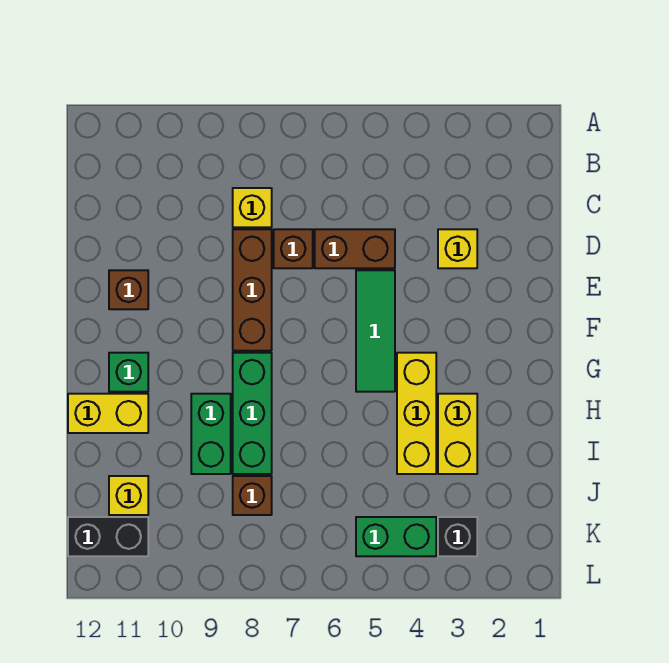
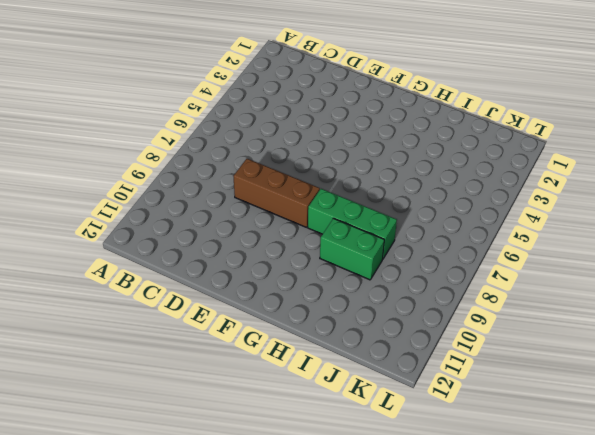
none -> yellow brick C8 level 1
none -> yellow brick D3 level 1
none -> brown brick D5:D6 level 1

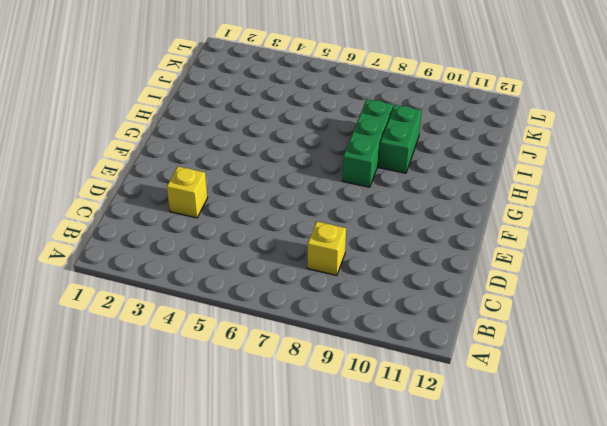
none -> brown brick D5:D6 level 1
none -> brown brick D7 level 1
none -> brown brick D8:F8 level 1

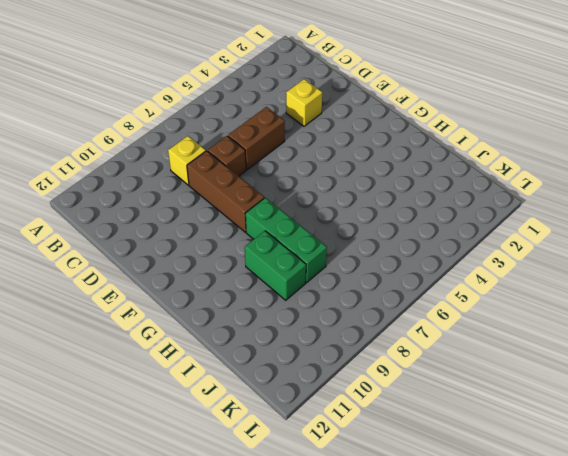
none -> green tile E5:G5 level 1
none -> brown brick E11 level 1
none -> yellow brick G4:I4 level 1

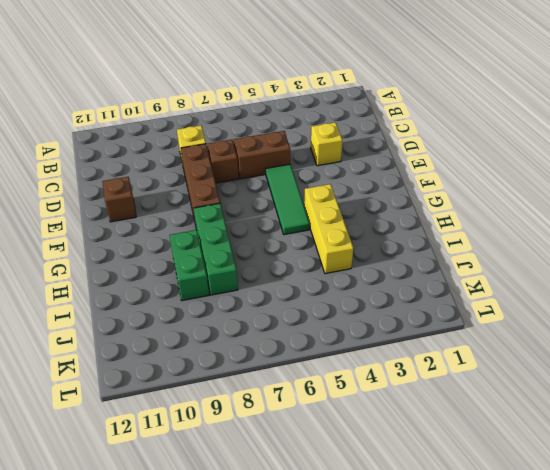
none -> green brick G11 level 1
none -> yellow brick H3:I3 level 1
none -> yellow brick H11:H12 level 1

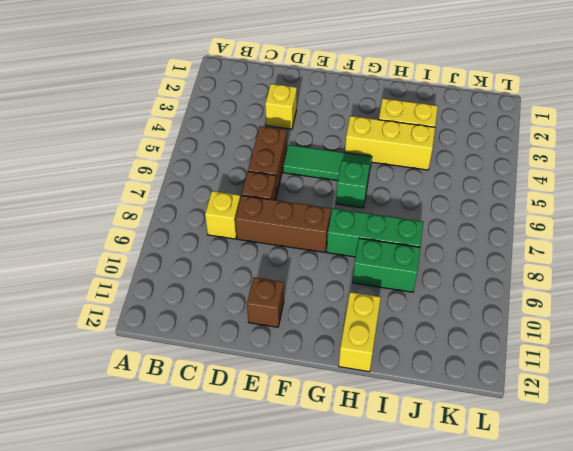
green brick G6 level 1 -> green brick G11 level 1
none -> brown brick J8 level 1
none -> yellow brick J11 level 1
none -> black brick K3 level 1

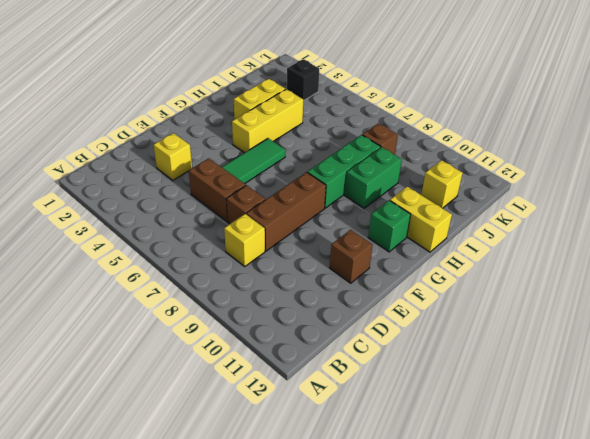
none -> green brick K4:K5 level 1
none -> black brick K11:K12 level 1

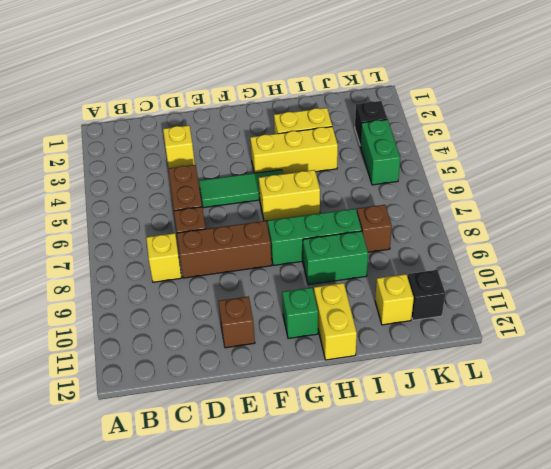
yellow brick G6:H6 level 1 -> none
black brick K11 level 1 -> black brick K11:K12 level 1

